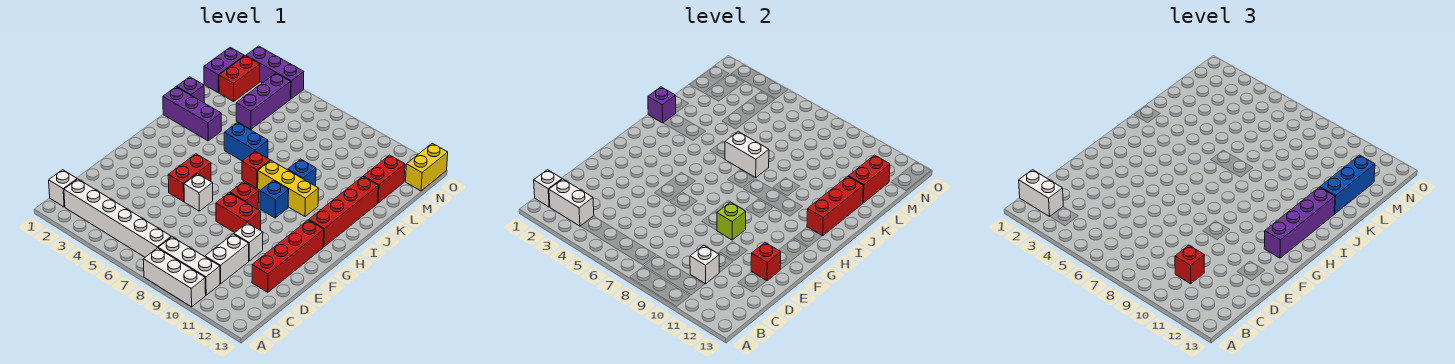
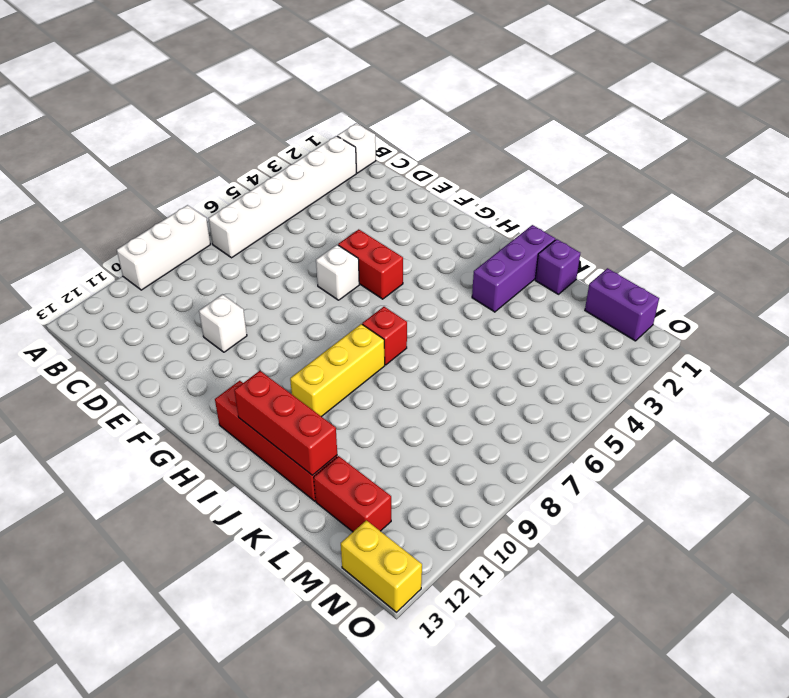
none -> white brick B8:B10 level 1
none -> white brick C10:D10 level 1
none -> red brick D12:G12 level 1
none -> red brick F8:F9 level 1

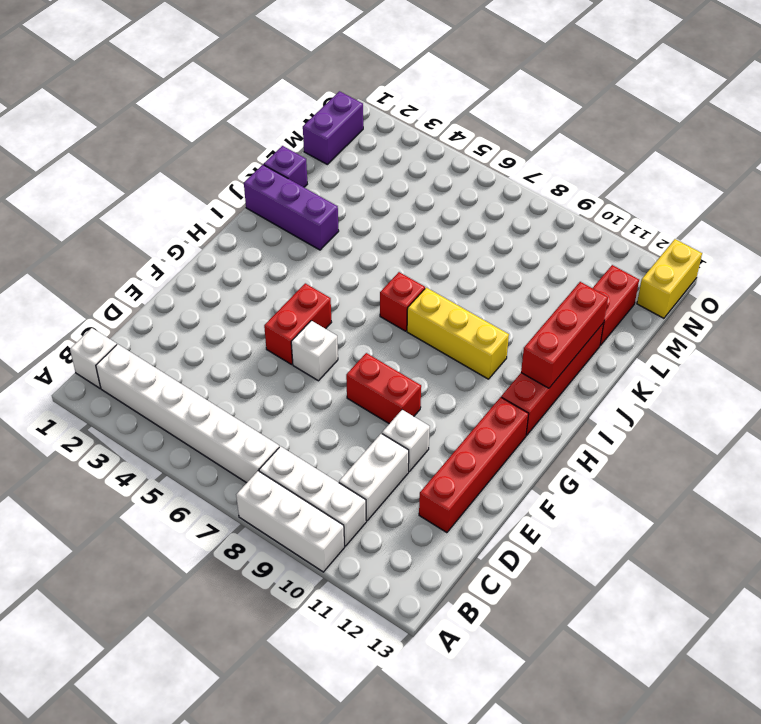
none -> red brick G8 level 1
none -> blue brick H9 level 1
none -> blue brick J5:J6 level 1
none -> blue brick J9 level 1

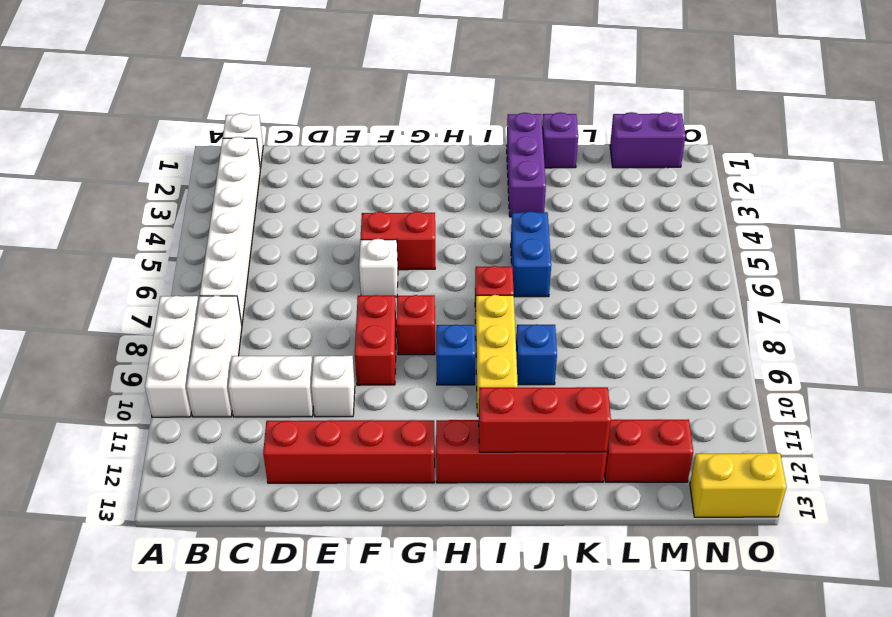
none -> purple brick L4:N4 level 1
none -> red brick M2:N2 level 1
none -> purple brick O2:O4 level 1
none -> white brick B1 level 2

